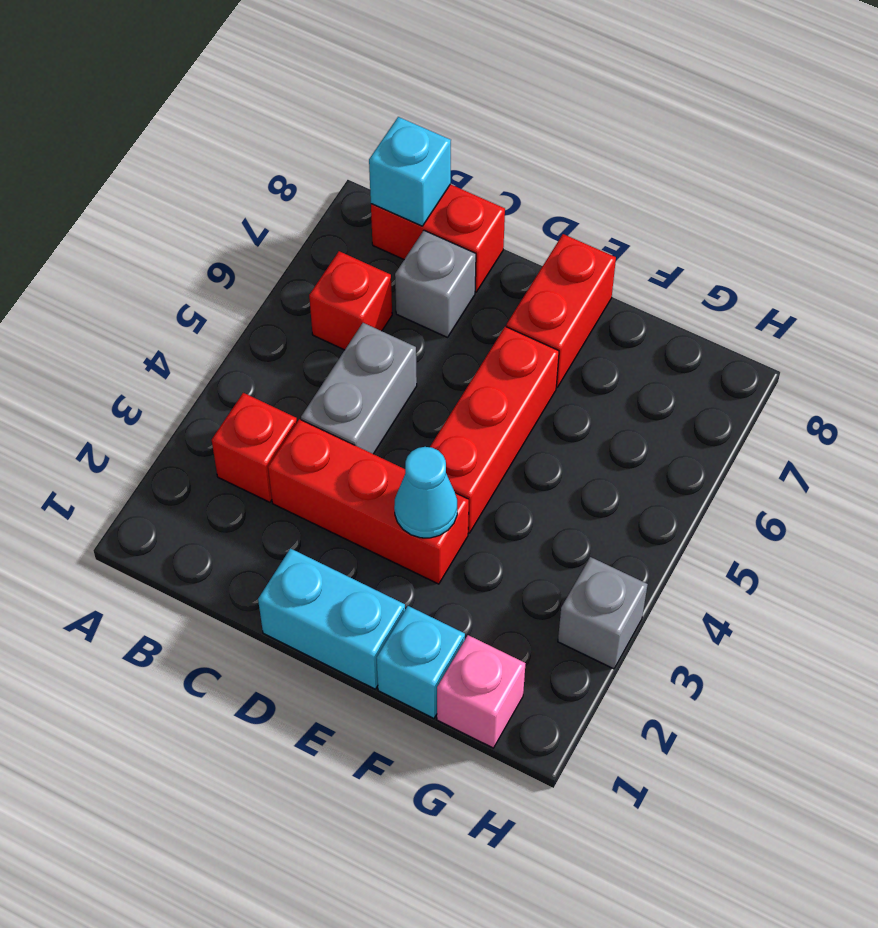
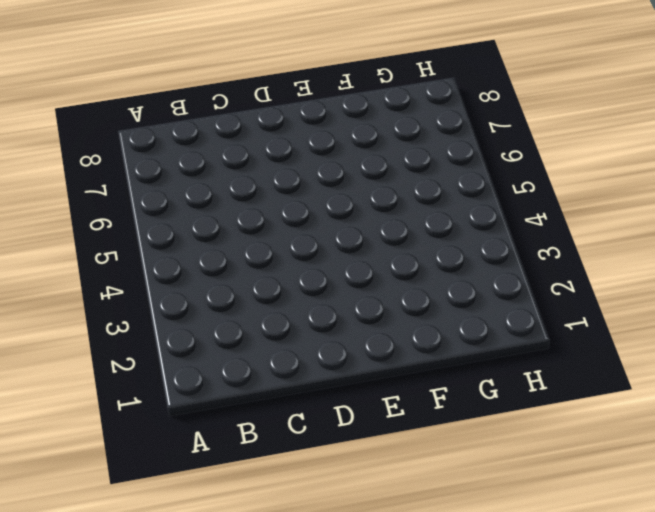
none -> red brick B3 level 1
none -> red brick B6 level 1
none -> red brick B8:C8 level 1

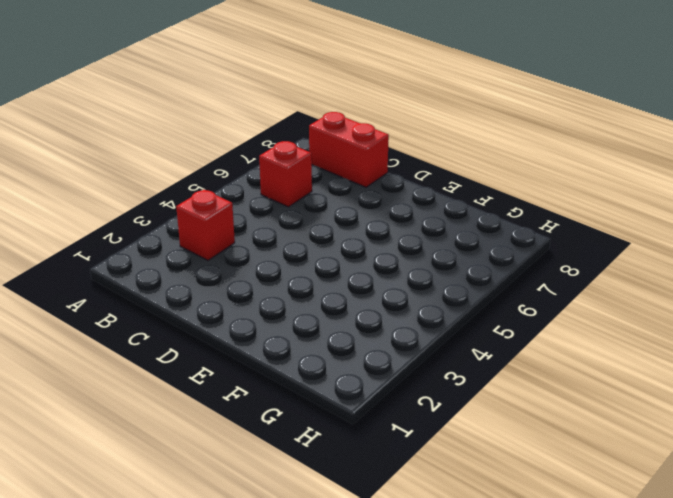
none -> red brick C3:E3 level 1
none -> grey brick C4:C5 level 1
none -> grey brick C7 level 1

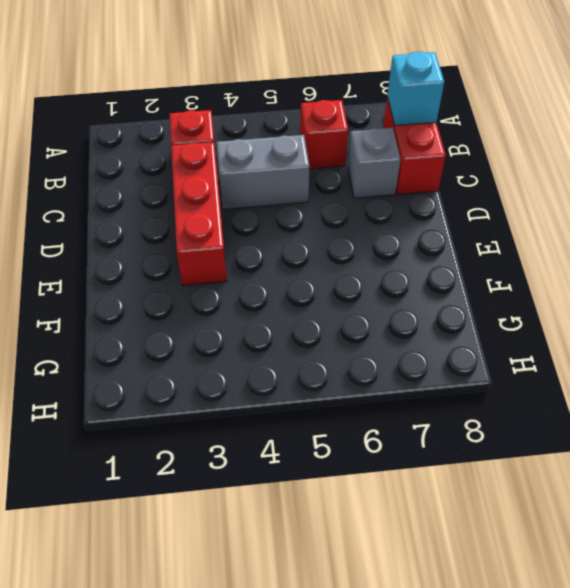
none -> cyan brick D1:E1 level 1
none -> red brick E4:E6 level 1
none -> red brick E7:E8 level 1

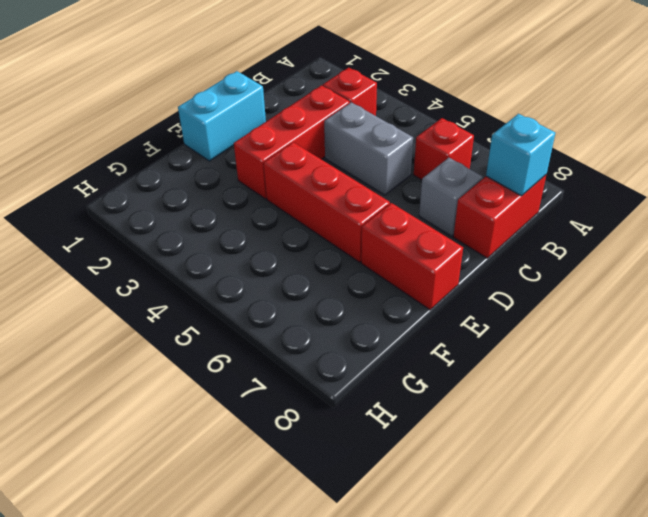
none -> cyan brick F1 level 1
none -> pink brick G1 level 1
none -> grey brick H3 level 1

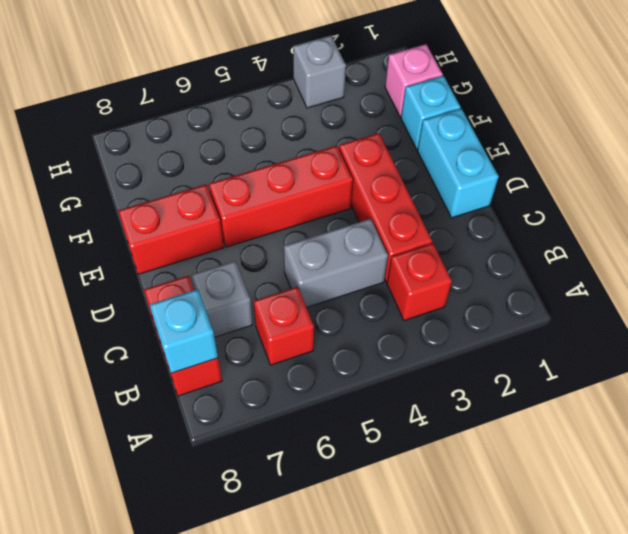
none -> cyan cone E3 level 2

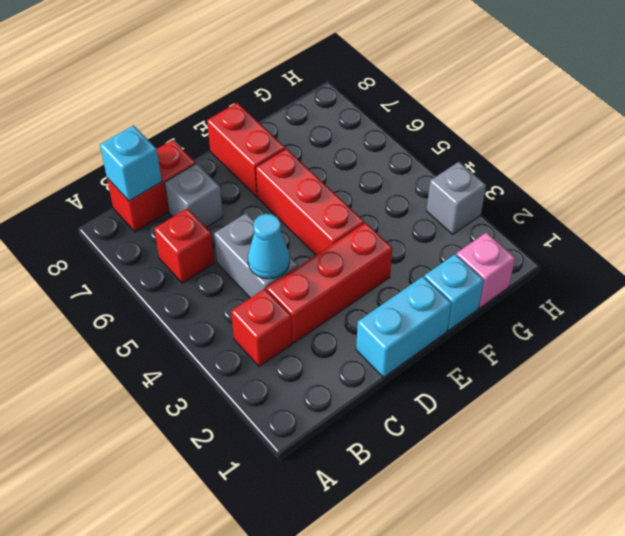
cyan cone C4 level 2 -> cyan cone E3 level 2

